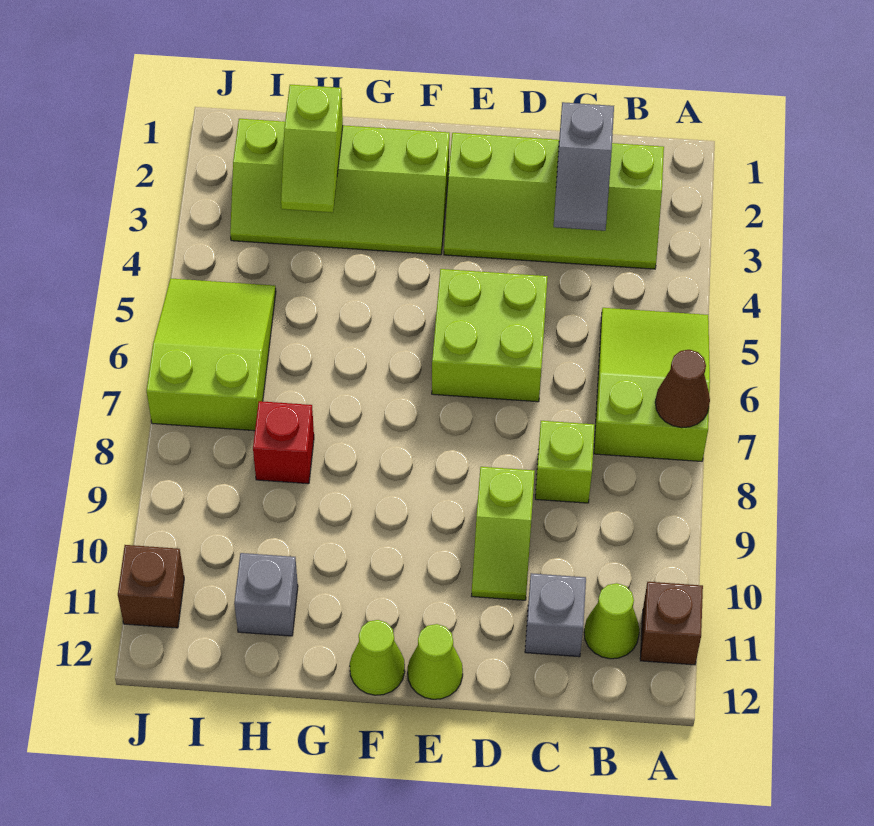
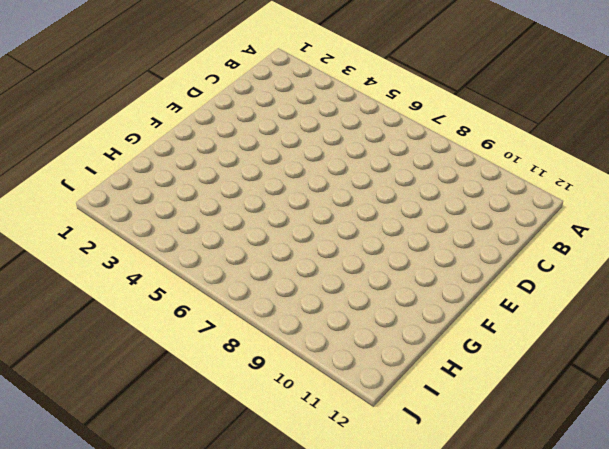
none -> lime slope A5:B7 level 1 top 7
none -> brown brick A11 level 1
none -> lime slope B2:E3 level 1 top 2

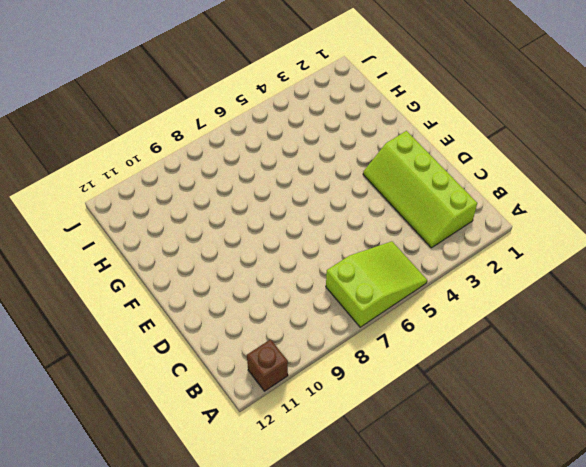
none -> lime cone B11 level 1
none -> lime brick C8 level 1
none -> grey brick C11 level 1

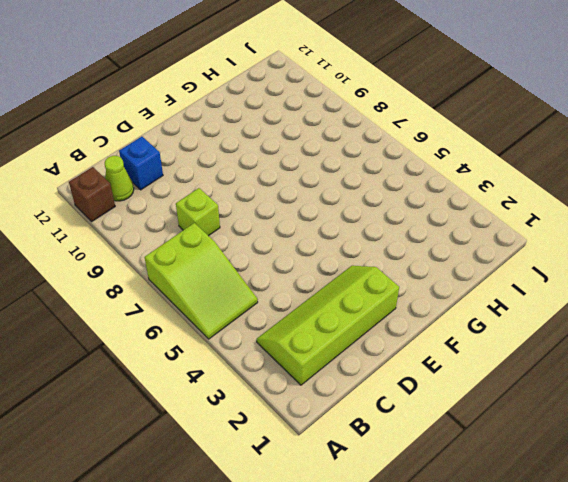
blue brick C11 level 1 -> grey brick C11 level 1
none -> lime brick D5:E6 level 1
none -> lime slope D9:D10 level 1 top 9
none -> lime cone E12 level 1

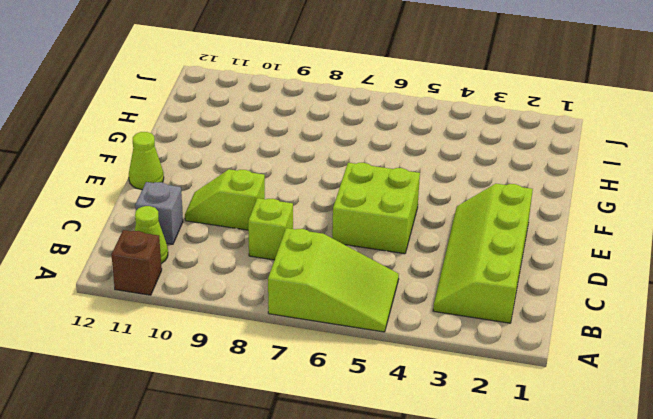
none -> lime slope F2:I3 level 1 top 2
none -> lime cone F12 level 1
none -> red brick H8 level 1

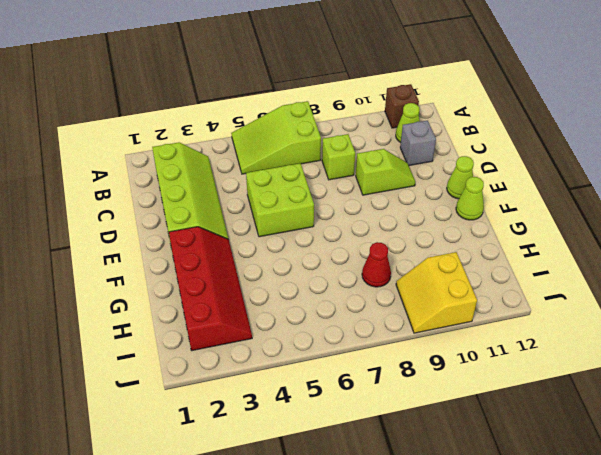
red slope F2:I3 level 1 top 2 -> lime slope F2:I3 level 1 top 2
red cone H8 level 1 -> red brick H8 level 1
yellow slope I9:J10 level 1 top 10 -> none
none -> grey brick H11 level 1
none -> lime slope I5:J7 level 1 top 7
none -> brown brick J11 level 1

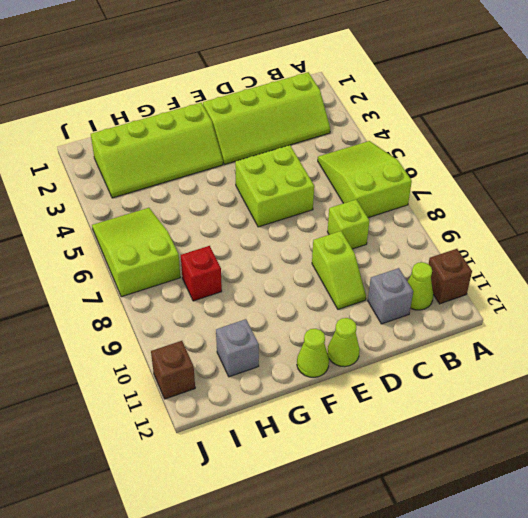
none -> brown cone A7 level 2
none -> grey slope C2:C3 level 2 top 2
none -> lime slope H2:H3 level 2 top 2

